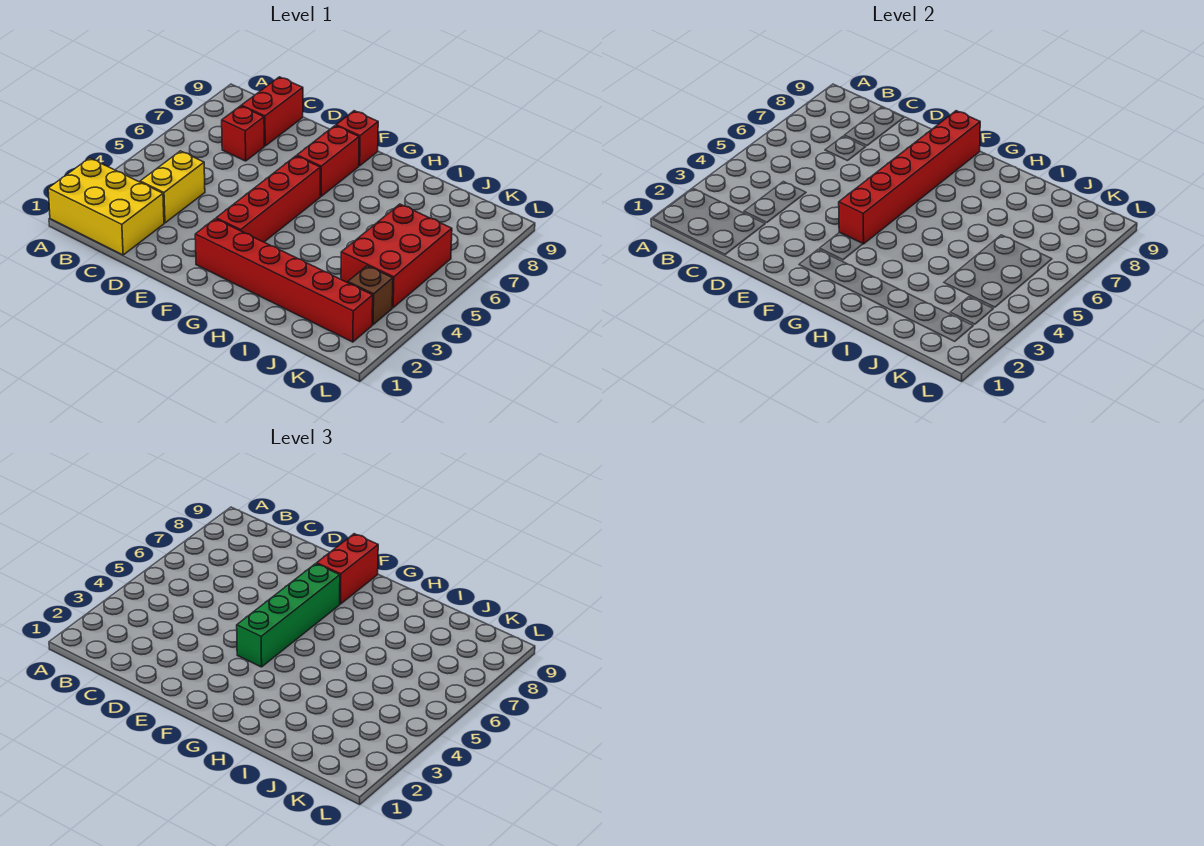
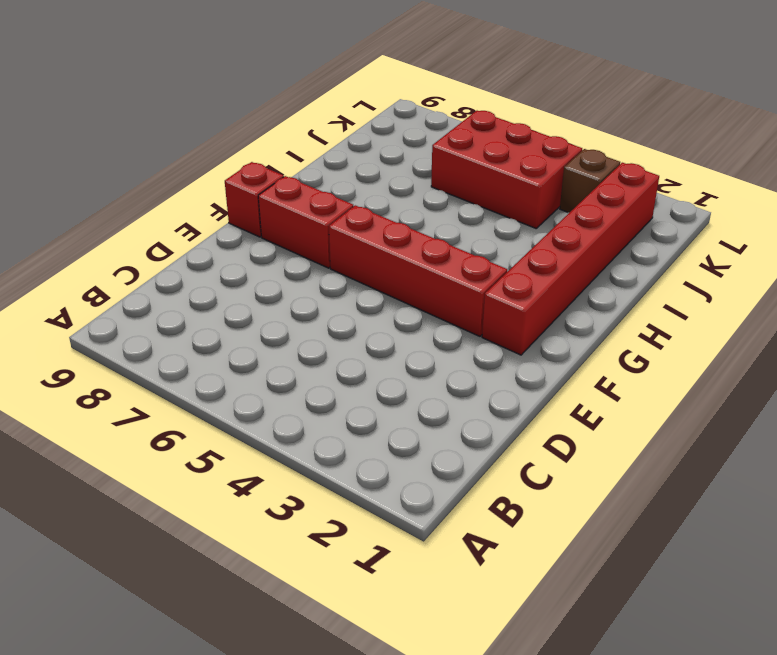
none -> yellow brick A1:C2 level 1
none -> yellow brick C3:C4 level 1
none -> red brick C7 level 1

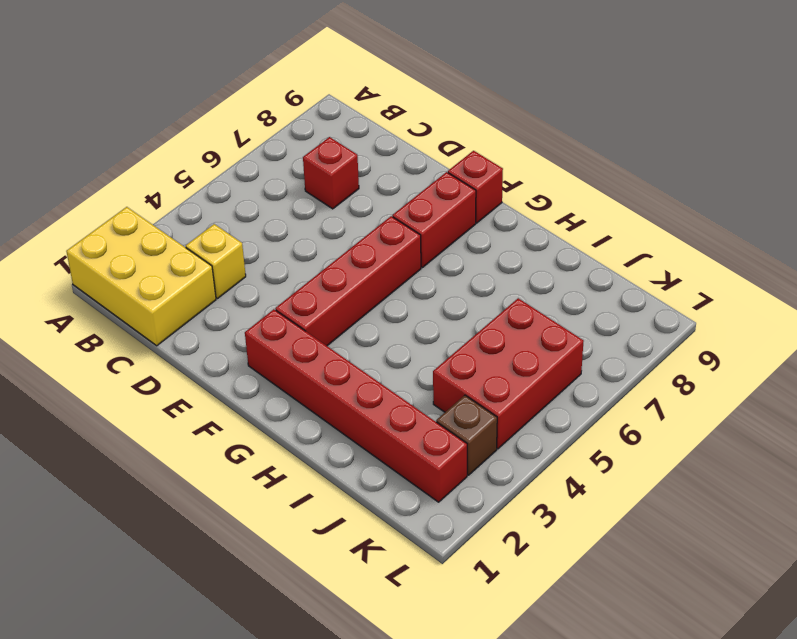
yellow brick C3 level 1 -> yellow brick C3:C4 level 1
none -> red brick C8:C9 level 1
none -> red brick F4:F9 level 2
none -> green brick F4:F7 level 3

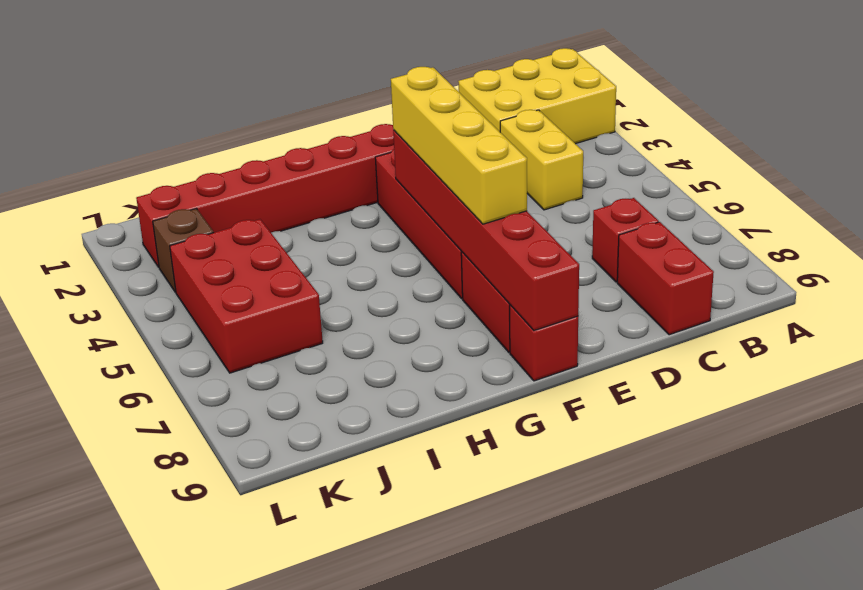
yellow brick F4:F7 level 3 -> green brick F4:F7 level 3
none -> red brick F8:F9 level 3

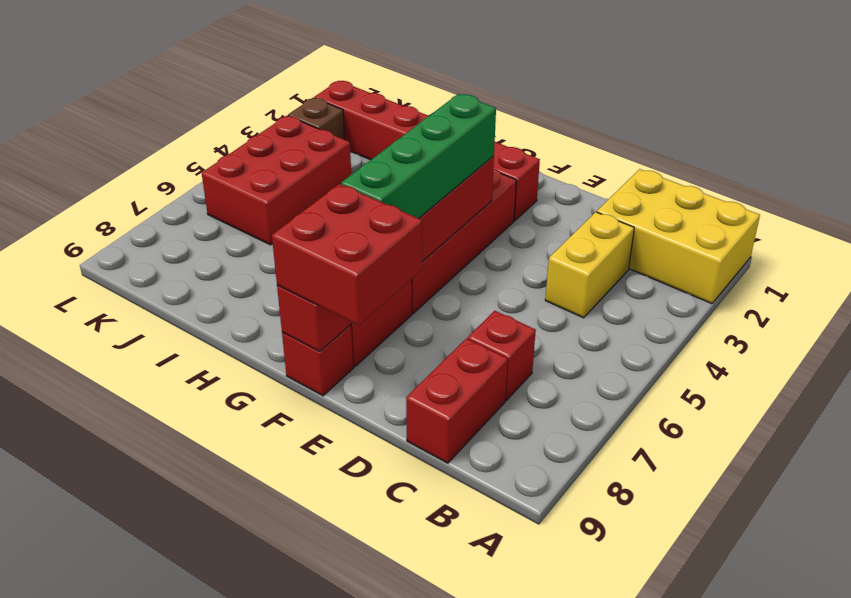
red brick E8:F9 level 3 -> red brick F8:F9 level 3

